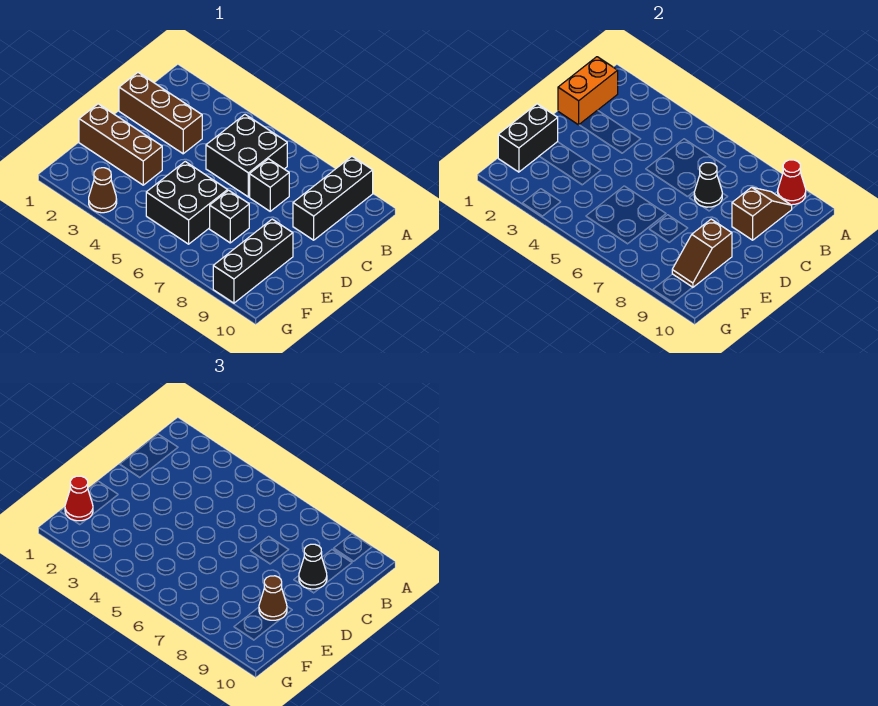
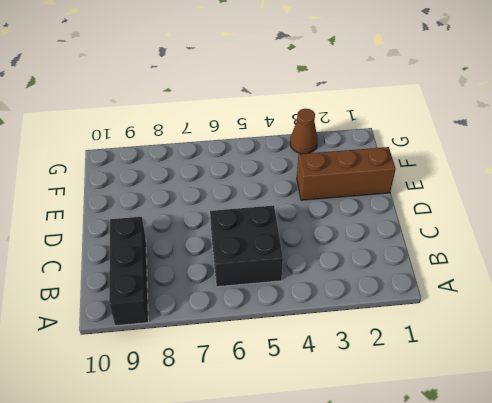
none -> brown brick C1:C3 level 1
none -> black brick C7 level 1
none -> black brick E5:F6 level 1

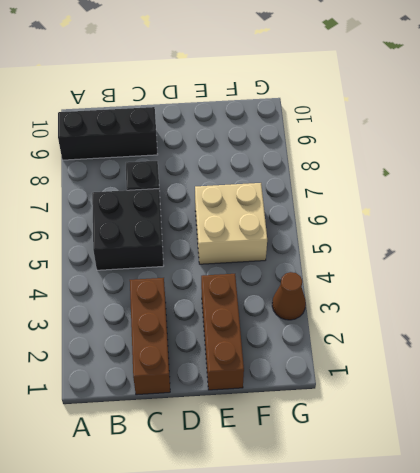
tan brick E5:F6 level 1 -> black brick E5:F6 level 1
none -> black brick E7 level 1
none -> black brick E9:G9 level 1
none -> red cone A9 level 2

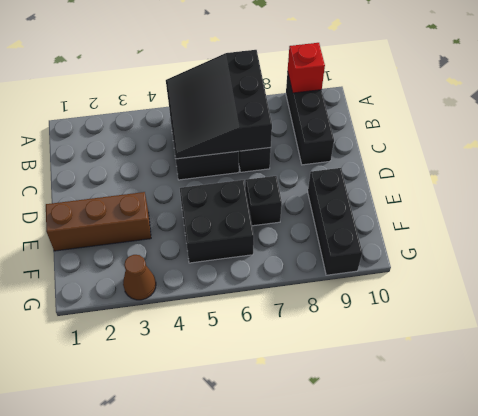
black slope A5:C7 level 2 top 7 -> black cone C7 level 2
red brick A9 level 2 -> red cone A9 level 2
none -> brown brick C1:C3 level 1
none -> orange brick B1:C1 level 2
none -> brown slope B9:C9 level 2 top C

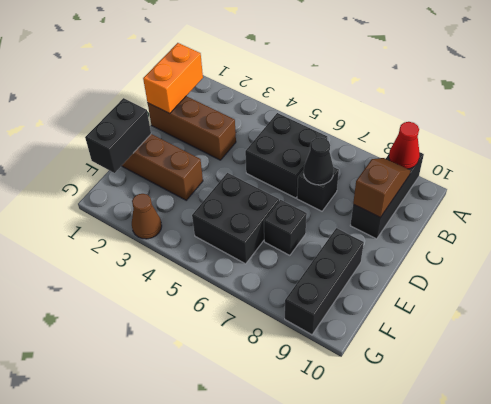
none -> brown slope E9:F9 level 2 top E
none -> black cone C9 level 3
none -> brown cone E9 level 3

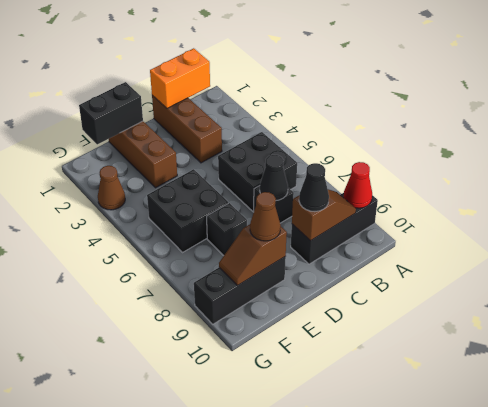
none -> red cone F1 level 3

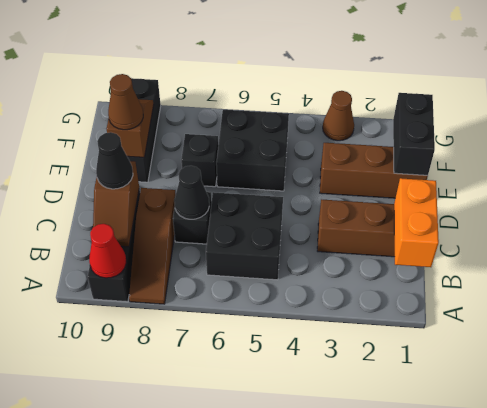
brown slope A8:C8 level 1 top C -> none
none -> red cone F1 level 3

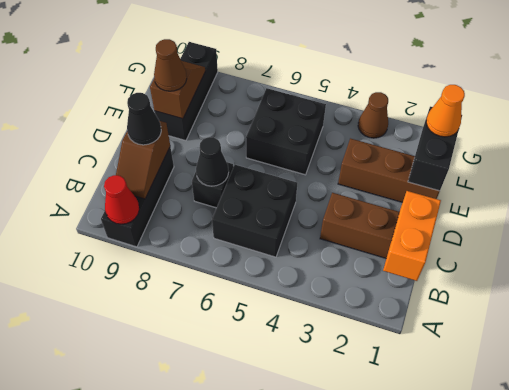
orange cone F1 level 3 -> red cone F1 level 3
none -> black brick E7 level 1

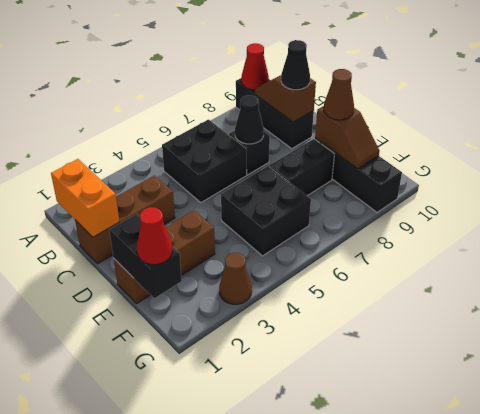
black brick E7:E8 level 1 -> black brick E7 level 1

